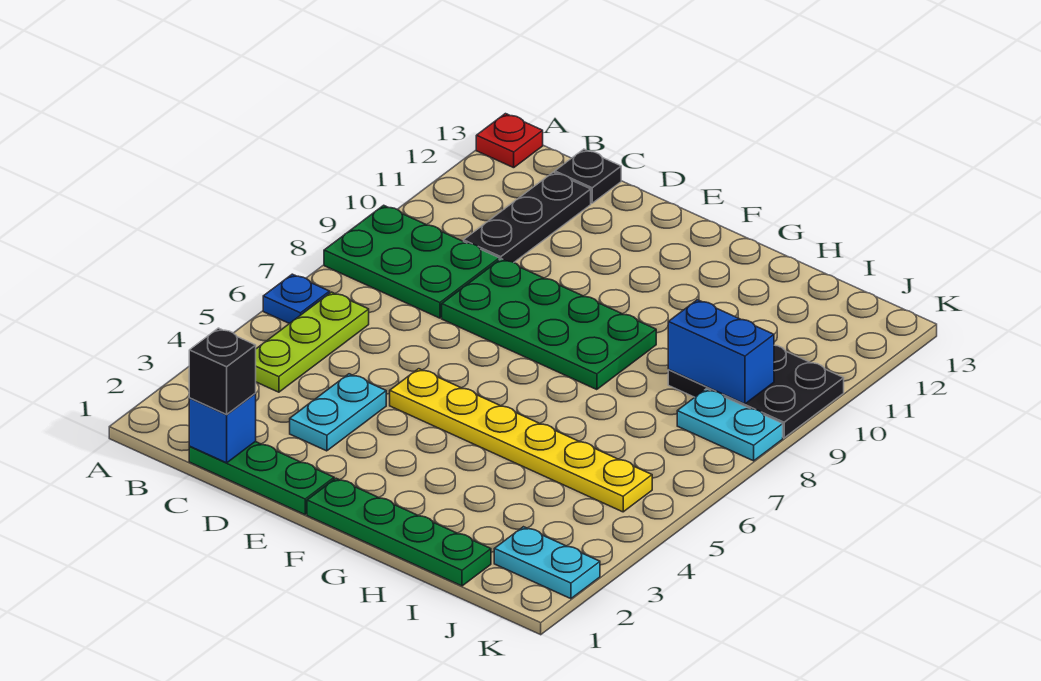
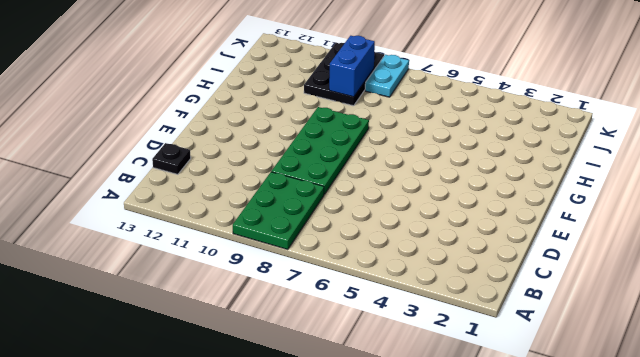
none -> blue plate A6 level 1
none -> red plate A13 level 1
none -> lime plate B4:B6 level 1

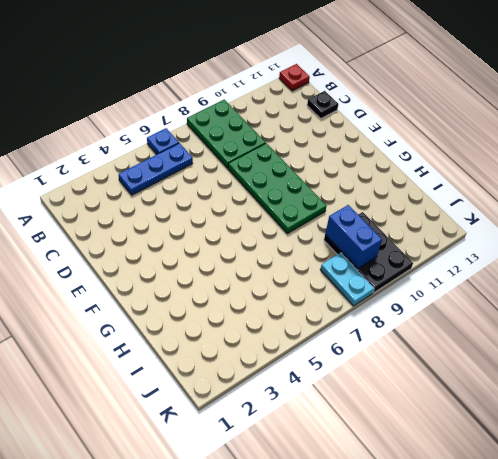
blue plate B4:B6 level 1 -> lime plate B4:B6 level 1
none -> green plate C1:E1 level 1
none -> black plate C10:C12 level 1
none -> cyan plate D3:D4 level 1

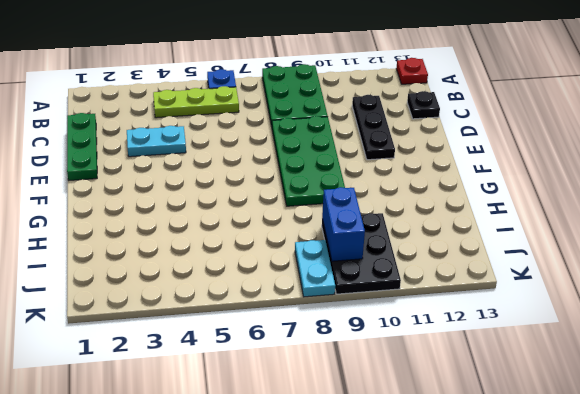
black plate C11:E11 level 1 -> black plate C10:C12 level 1
none -> yellow plate E5:J5 level 1
none -> green plate F1:I1 level 1
none -> cyan plate J2:K2 level 1

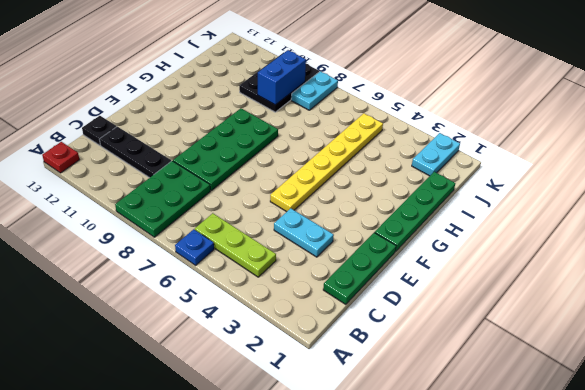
none -> blue brick C1 level 2
none -> black brick C1 level 3

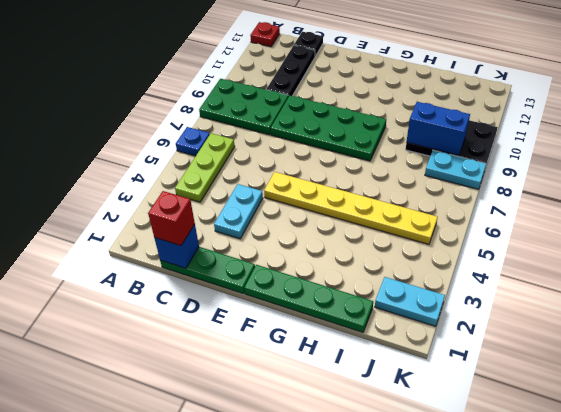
red brick C1 level 3 -> black brick C1 level 3

